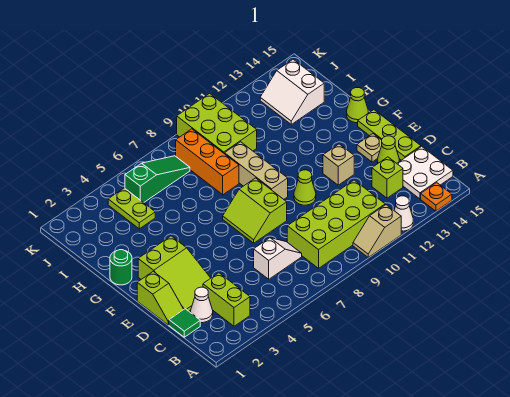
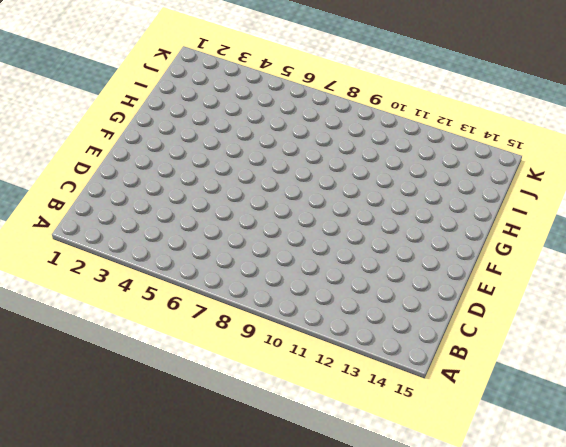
none -> tan slope A10:A11 level 1 top 11
none -> white cone A12 level 1
none -> orange plate A14 level 1

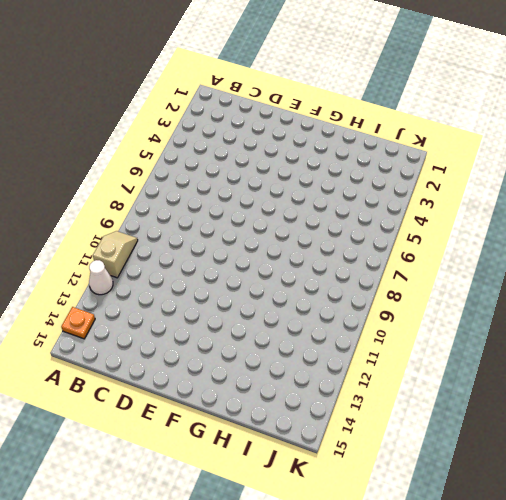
none -> lime brick B3:C3 level 1
none -> lime brick B8:C11 level 1
none -> white plate B14:C15 level 1

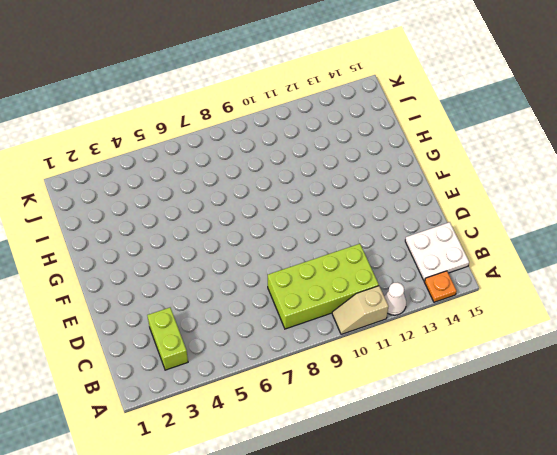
none -> green tile C1 level 1
none -> white cone C2 level 1
none -> white slope C6:C7 level 1 top 6

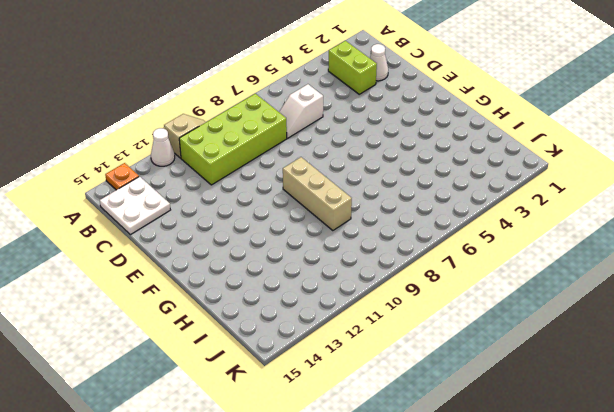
none -> green tile C1 level 1
none -> lime brick C13 level 1
none -> lime slope D1:E1 level 1 top E

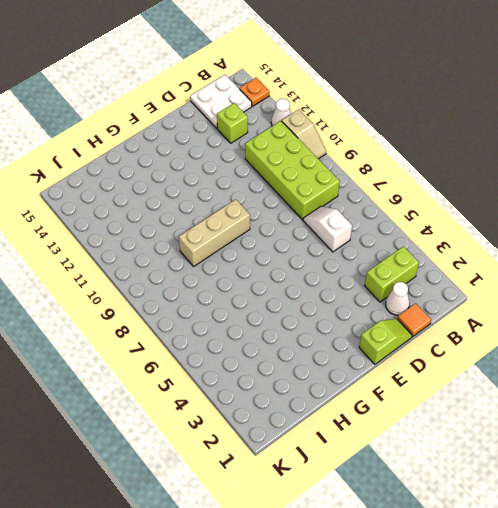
orange tile C1 level 1 -> green tile C1 level 1
none -> lime slope D2:F3 level 1 top F
none -> lime cone D14 level 1
none -> lime plate D15:F15 level 1

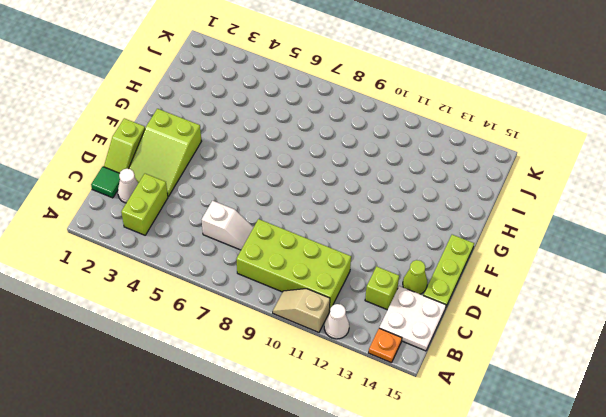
none -> lime slope E7:F8 level 1 top 8
none -> lime cone E10 level 1
none -> tan brick E12 level 1

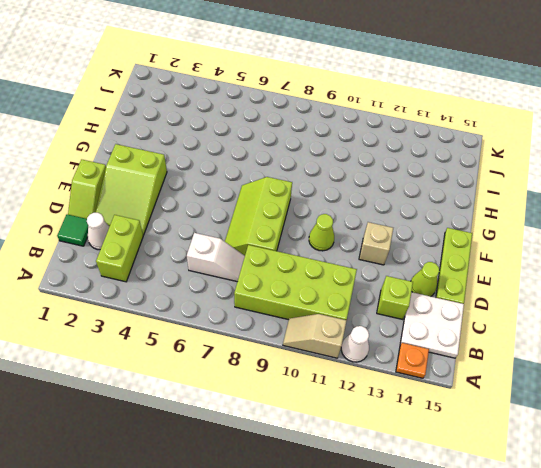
lime slope D7:F8 level 1 top 8 -> lime slope E7:F8 level 1 top 8
none -> tan plate E14 level 1
none -> tan brick F9:H9 level 1
none -> green round brick G1 level 1

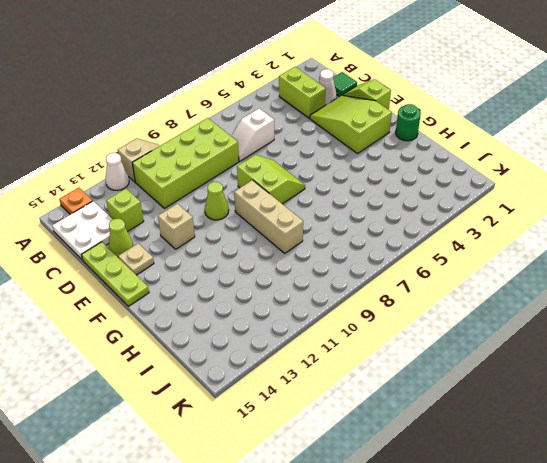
none -> lime cone G15 level 1
none -> orange brick H8:J8 level 1
none -> lime plate I4:J4 level 1

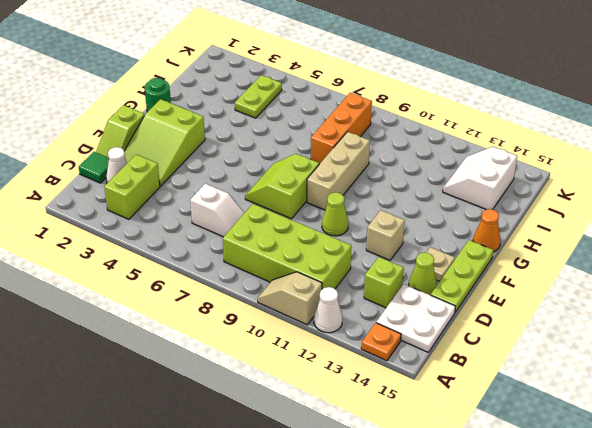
orange cone G15 level 1 -> lime cone G15 level 1
none -> lime brick I9:K10 level 1
none -> green slope J5:J7 level 1 top 5

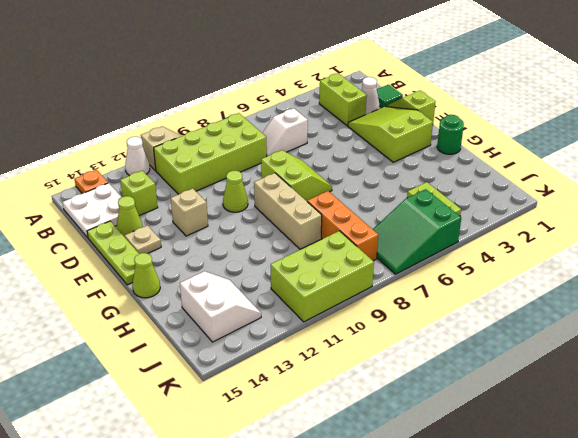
green slope J5:K7 level 1 top 5 -> green slope J5:J7 level 1 top 5
lime brick J9:K11 level 1 -> lime brick I9:K10 level 1

